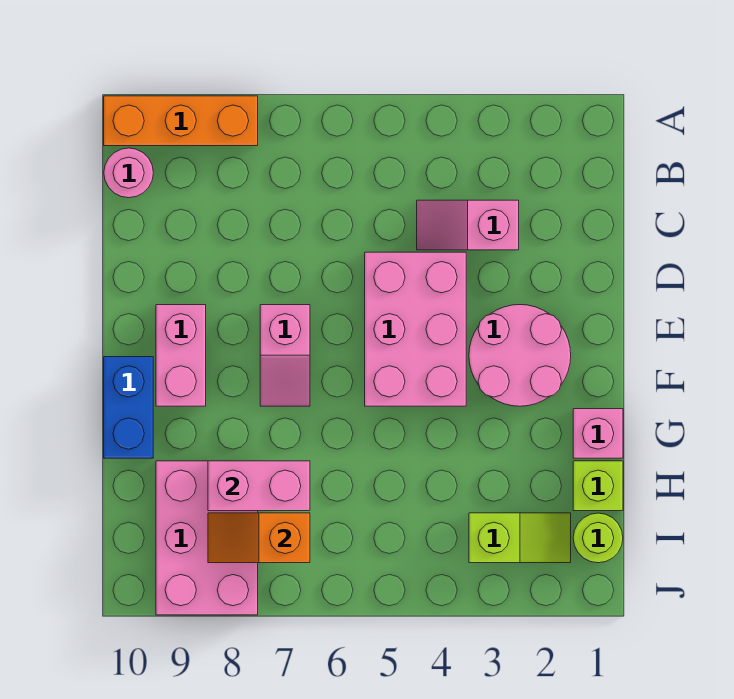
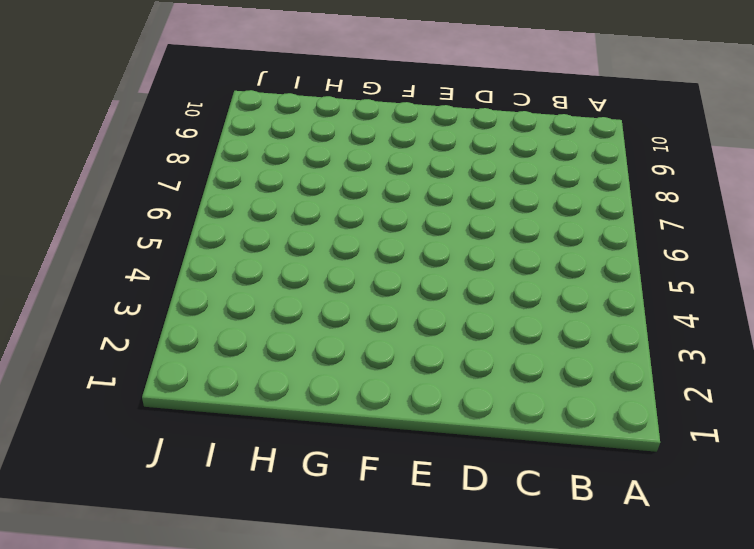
none -> orange brick A8:A10 level 1
none -> pink round brick B10 level 1
none -> pink slope C3:C4 level 1 top 3

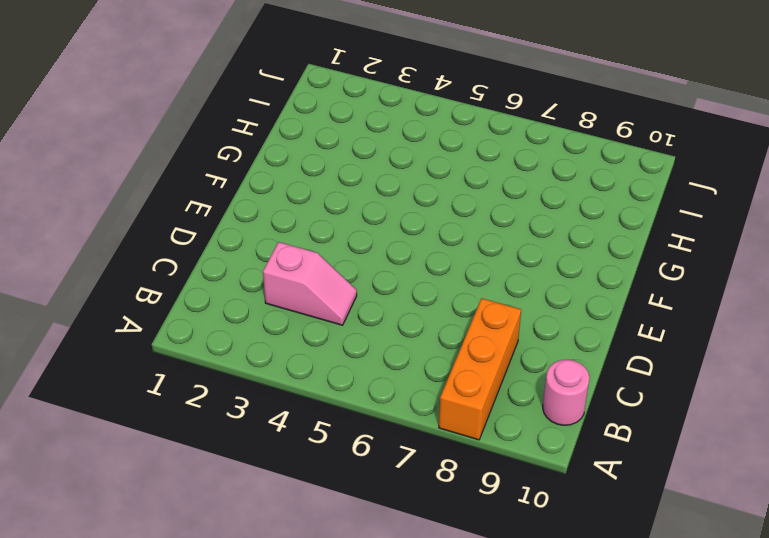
orange brick A8:C8 level 1 -> orange brick A8:A10 level 1
none -> pink brick D4:F5 level 1
none -> pink round brick E2:F3 level 1
none -> pink slope E7:F7 level 1 top E

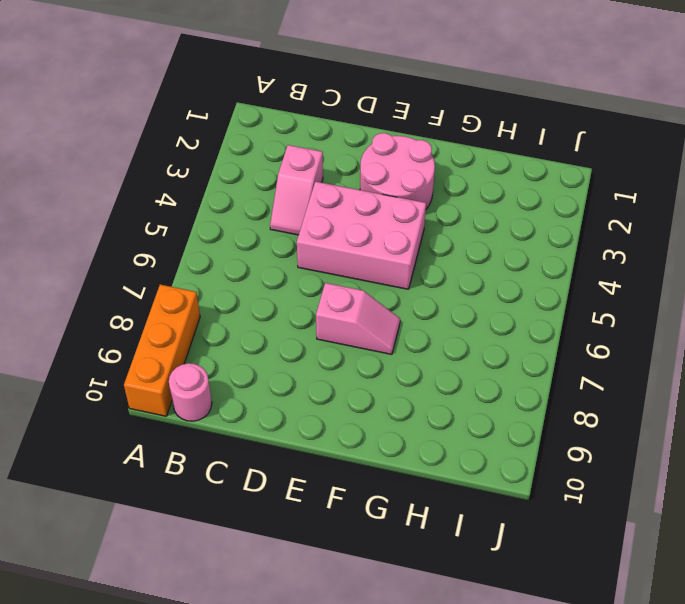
none -> pink brick E9:F9 level 1
none -> blue brick F10:G10 level 1
none -> pink brick G1 level 1

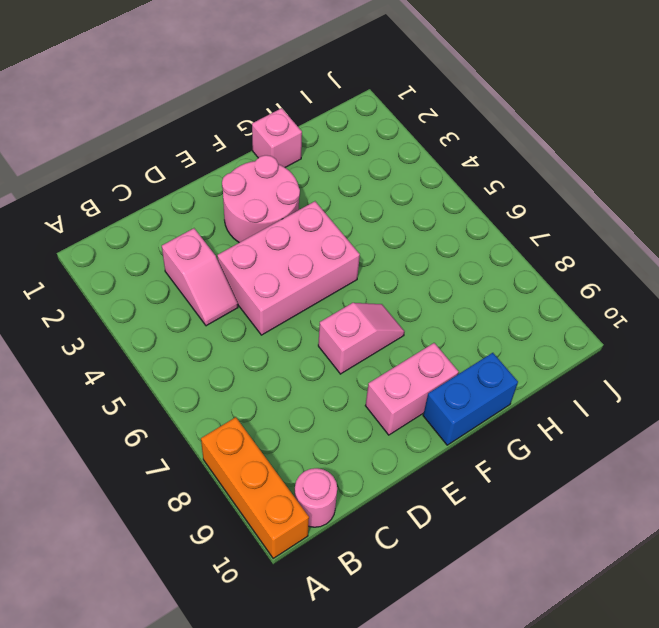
none -> lime brick H1 level 1
none -> pink brick H8:J9 level 1
none -> lime round brick I1 level 1

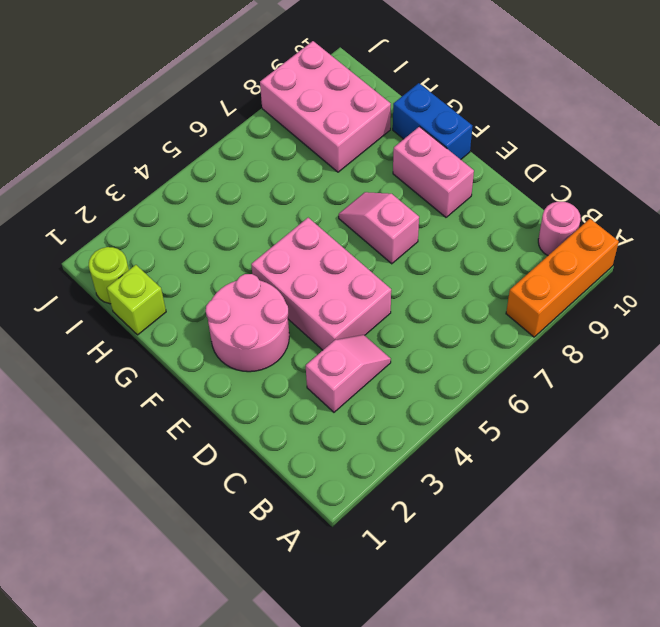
none -> pink brick G1 level 1
none -> lime slope I2:I3 level 1 top 3
none -> pink brick H7:H8 level 2

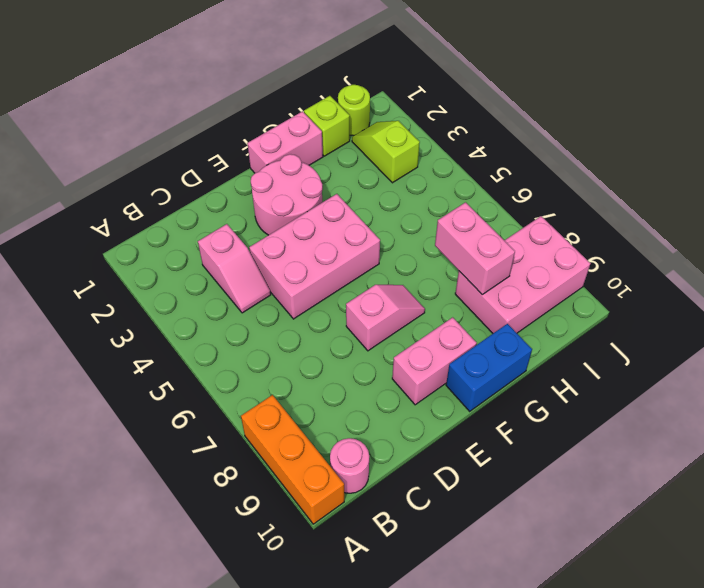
pink brick F1:G1 level 1 -> pink brick G1 level 1
none -> orange slope I7:I8 level 2 top 7

